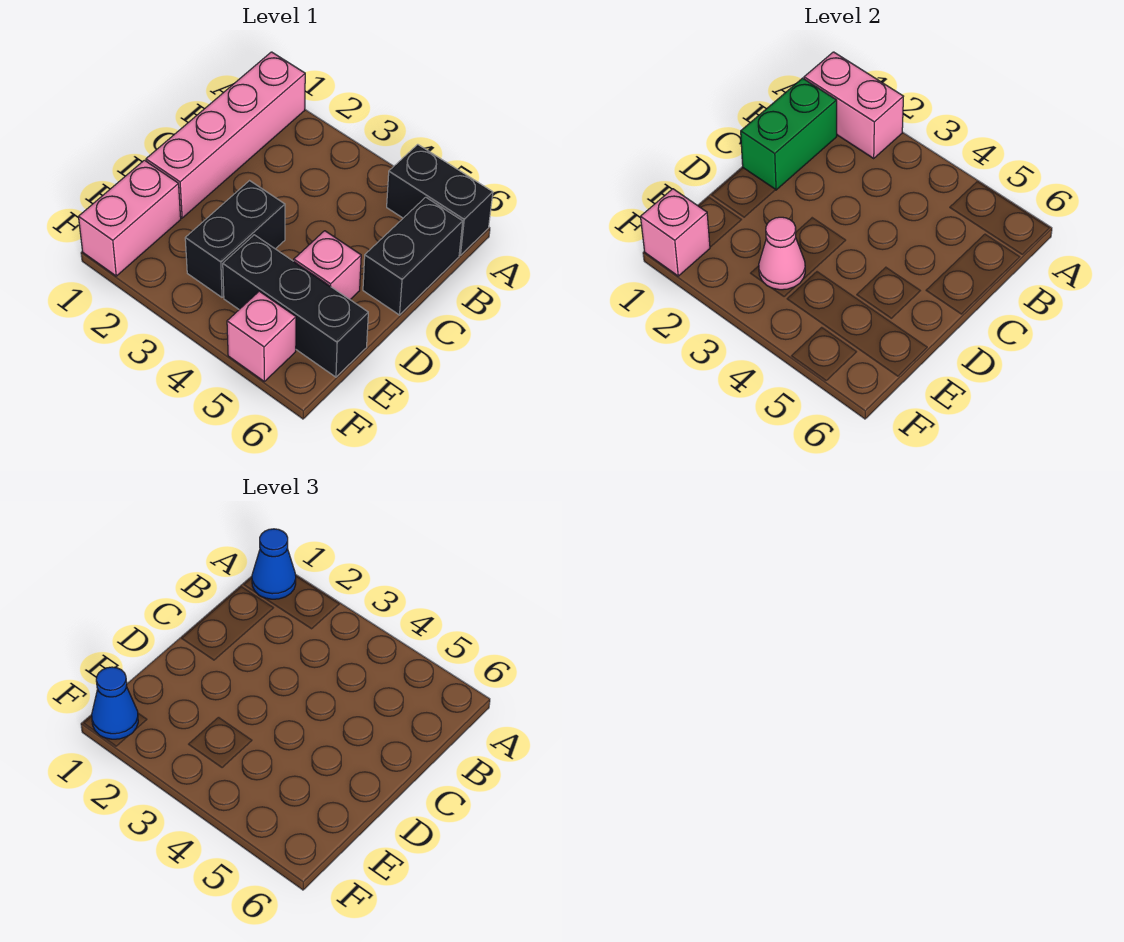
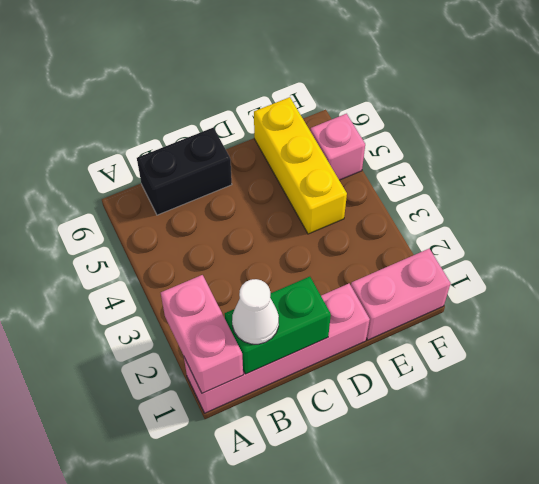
white cone B1 level 3 -> none
yellow brick E4:E6 level 1 -> black brick E4:E6 level 1
none -> black brick A5:A6 level 1
none -> black brick D3:E3 level 1
none -> pink brick D5 level 1

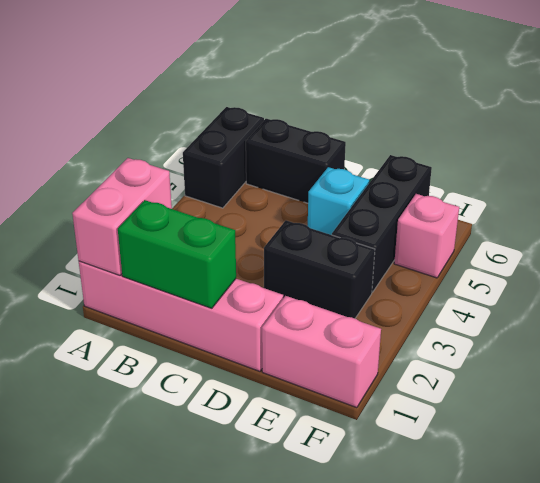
cyan brick D5 level 1 -> pink brick D5 level 1
none -> pink cone E3 level 2
none -> pink brick F1 level 2
none -> blue cone A1 level 3

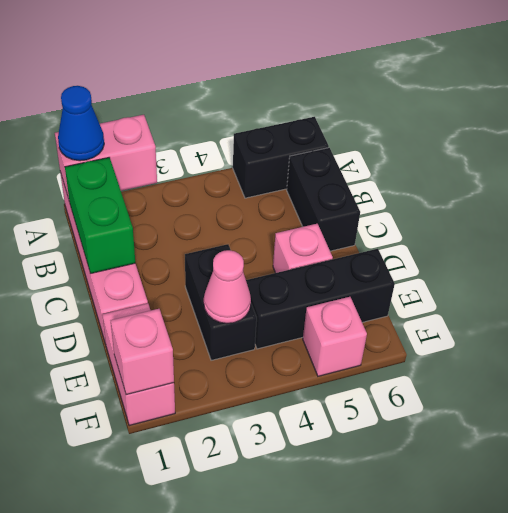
none -> blue cone F1 level 3

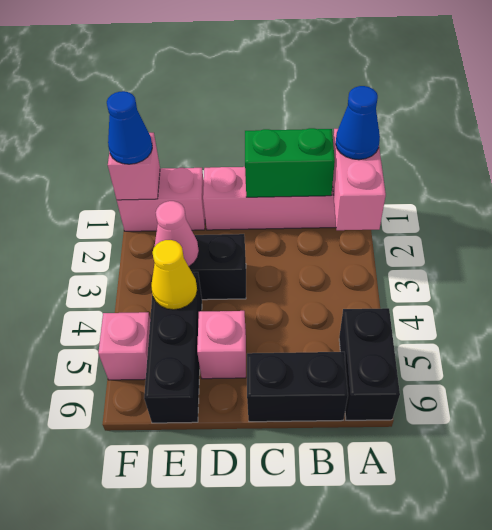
yellow cone E4 level 2 -> none

